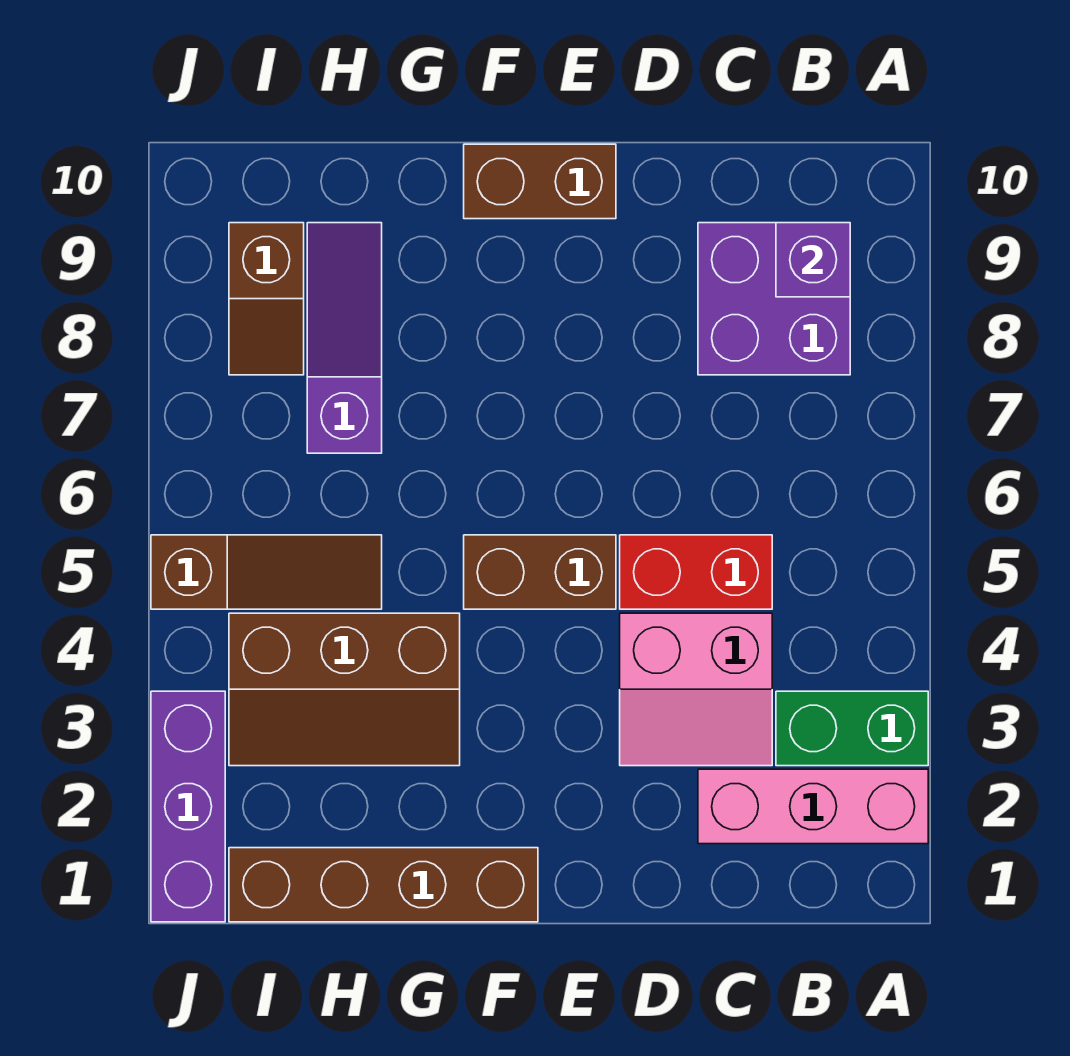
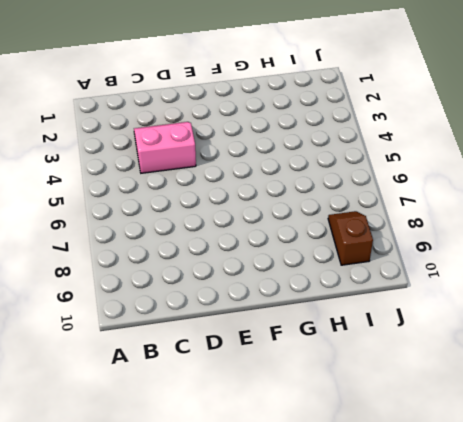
none -> pink brick A2:C2 level 1
none -> green brick A3:B3 level 1
none -> purple brick B8:C9 level 1

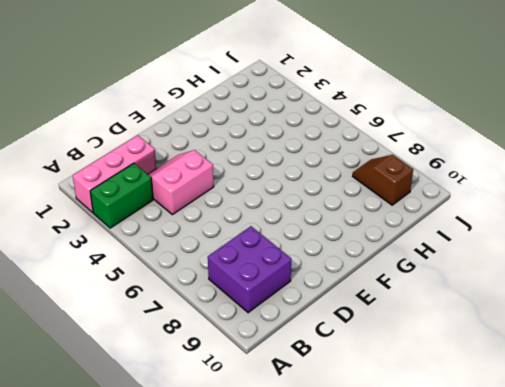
none -> red brick C5:D5 level 1
none -> brown brick E5:F5 level 1
none -> brown brick E10:F10 level 1

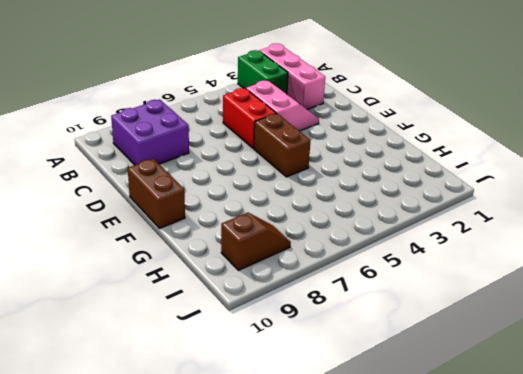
none -> brown brick F1:I1 level 1
none -> brown slope G3:I4 level 1 top 4
none -> brown slope H5:J5 level 1 top J

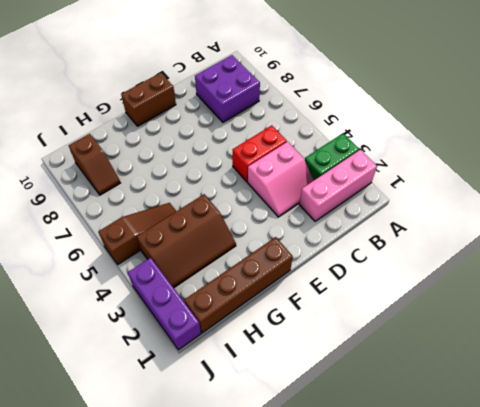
none -> brown brick E5:F5 level 1
none -> purple slope H7:H9 level 1 top 7
none -> purple brick B9 level 2

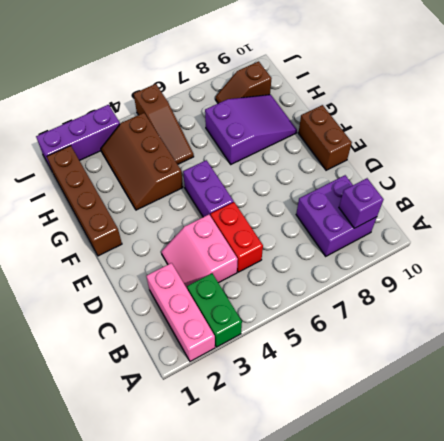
purple brick E5:F5 level 1 -> brown brick E5:F5 level 1
purple slope G7:H9 level 1 top 7 -> purple slope H7:H9 level 1 top 7

